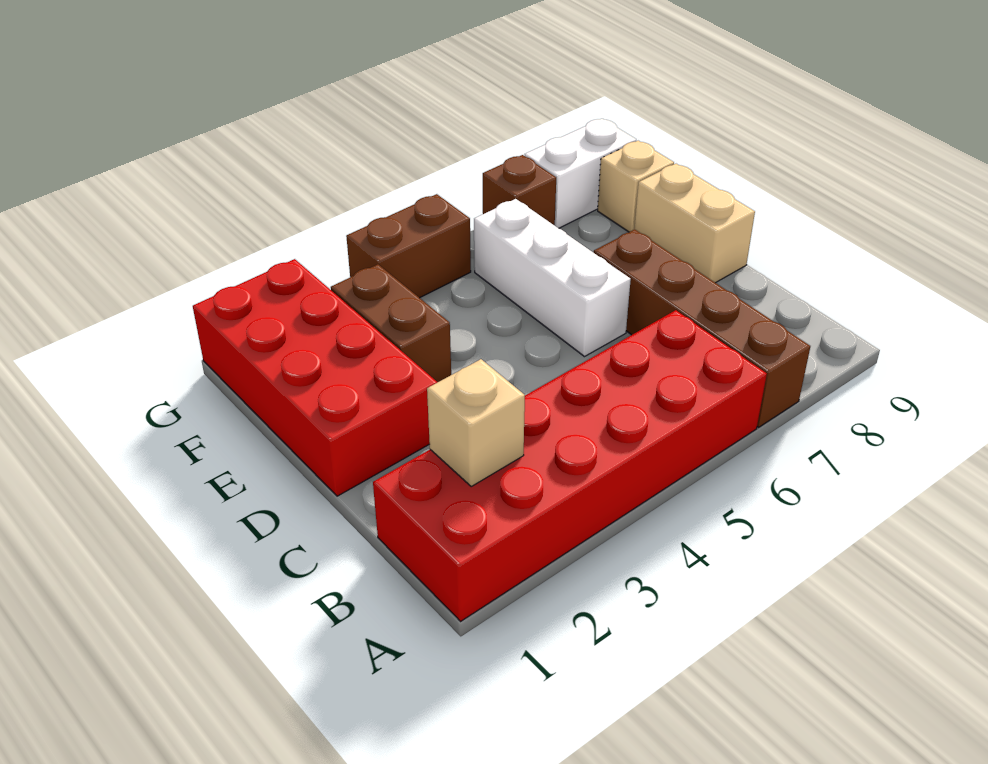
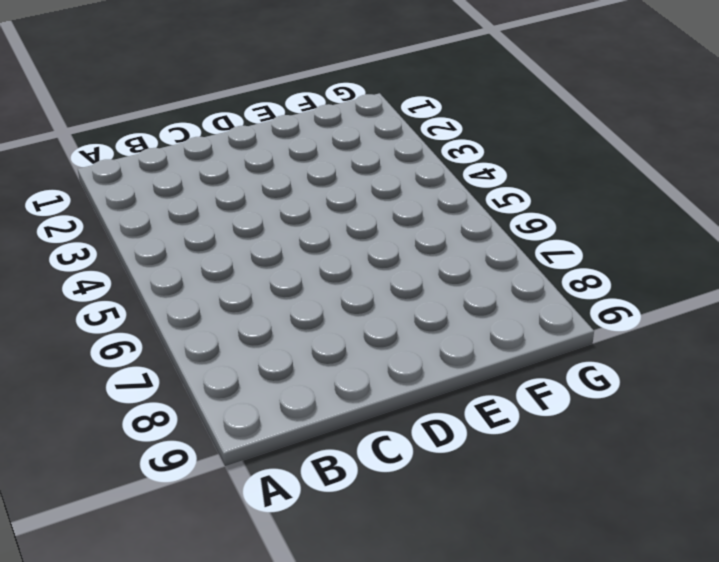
none -> red brick A1:B6 level 1
none -> brown brick A7:D7 level 1

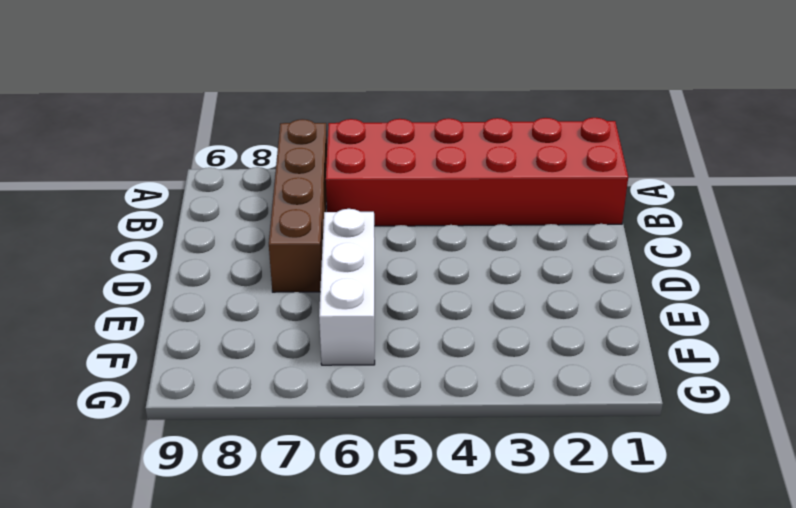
none -> red brick D1:G2 level 1
none -> tan brick D9:E9 level 1

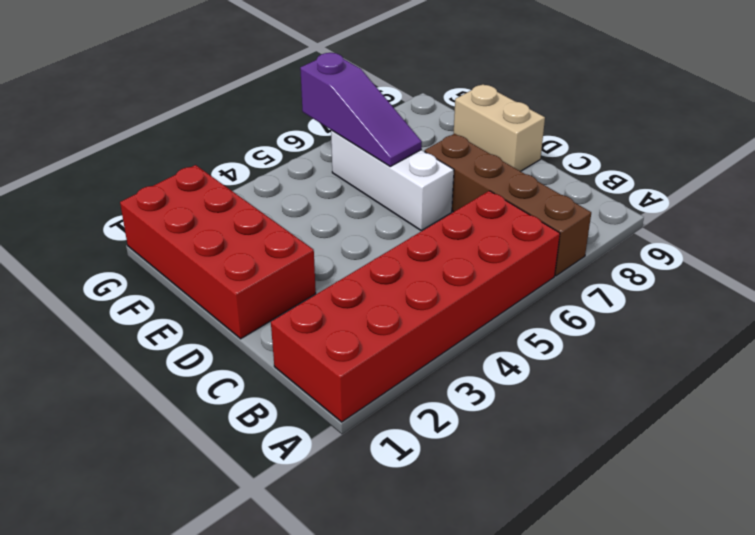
purple slope E6:G6 level 2 top G -> none
none -> brown brick E3:F3 level 1
none -> tan brick F9 level 1

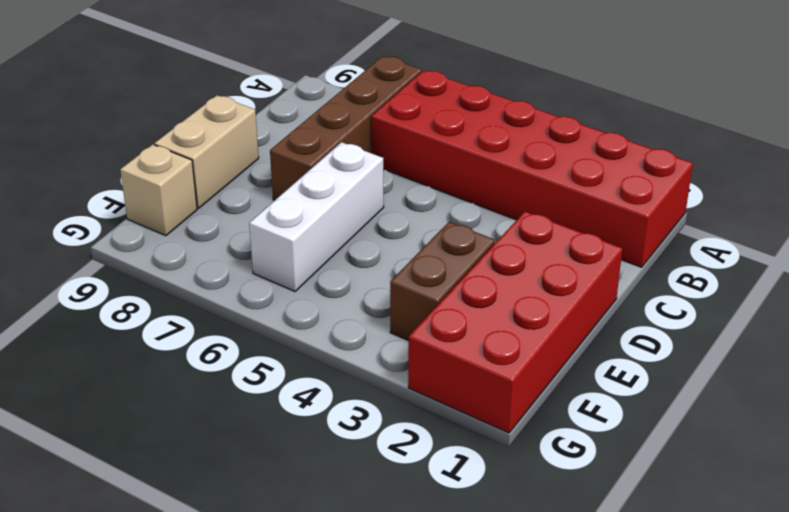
none -> brown brick G4:G5 level 1
none -> brown brick G7 level 1

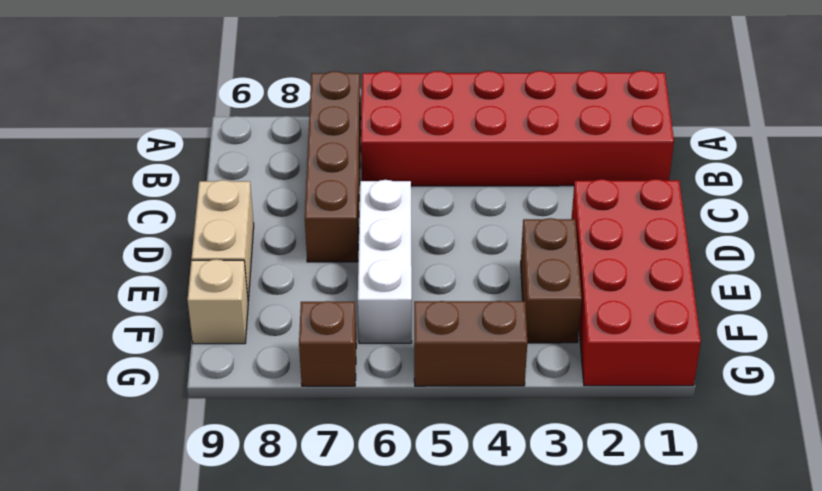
none -> white brick G8:G9 level 1
none -> tan brick B2 level 2

